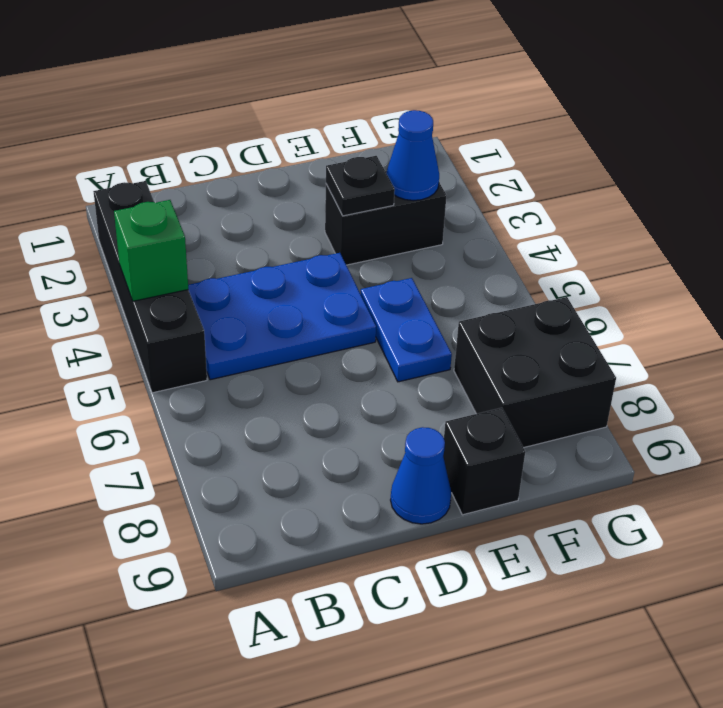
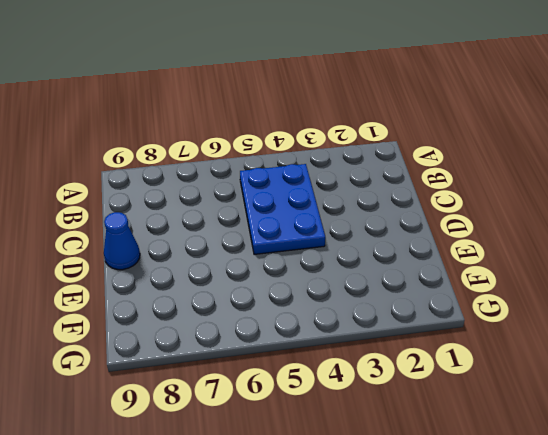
none -> black brick A2:A5 level 1
none -> black brick E3:F3 level 1

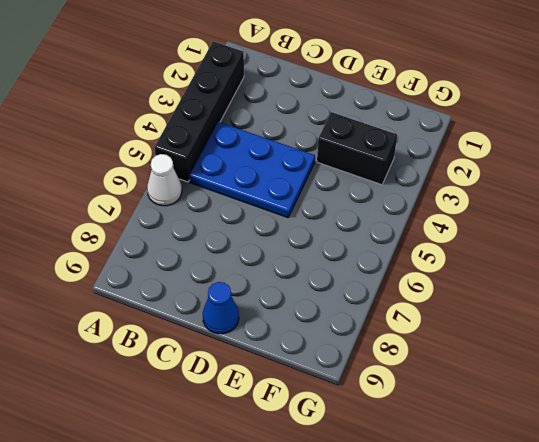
white cone A6 level 1 -> none
none -> blue plate E5:E6 level 1
none -> black brick E9 level 1

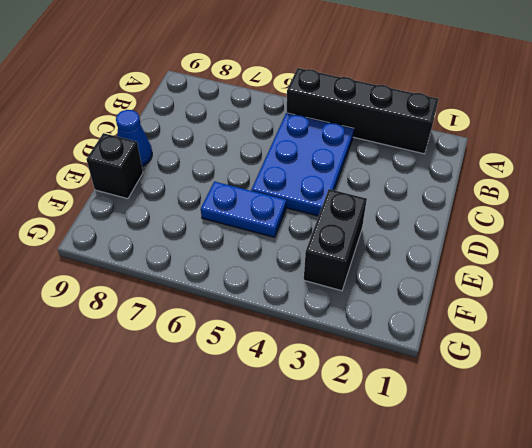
none -> black brick F7:G8 level 1
none -> green brick A4 level 2

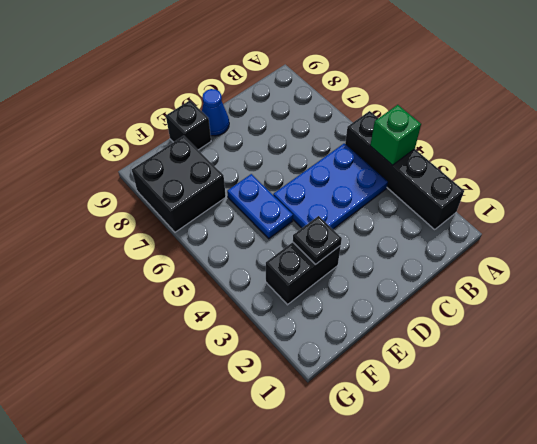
none -> blue cone F3 level 2

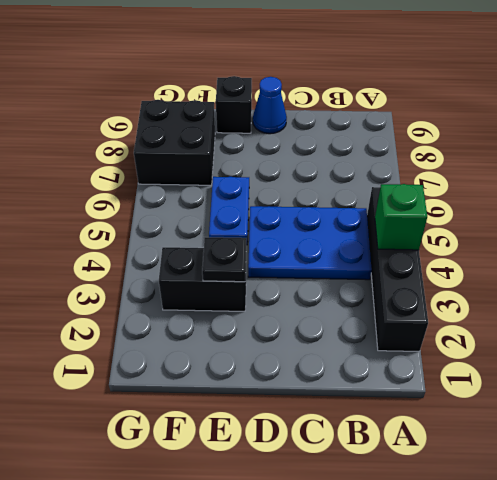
none -> blue cone F3 level 2

